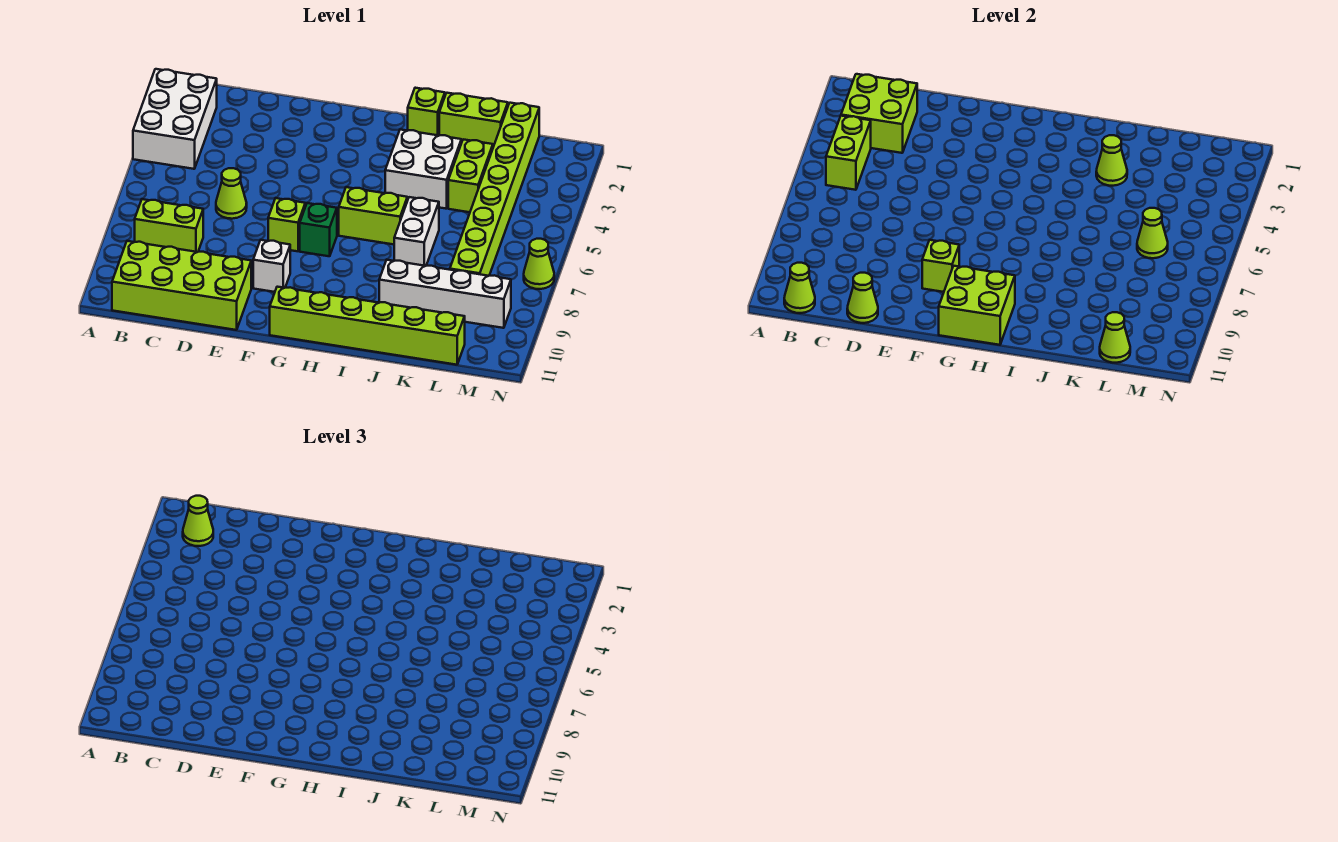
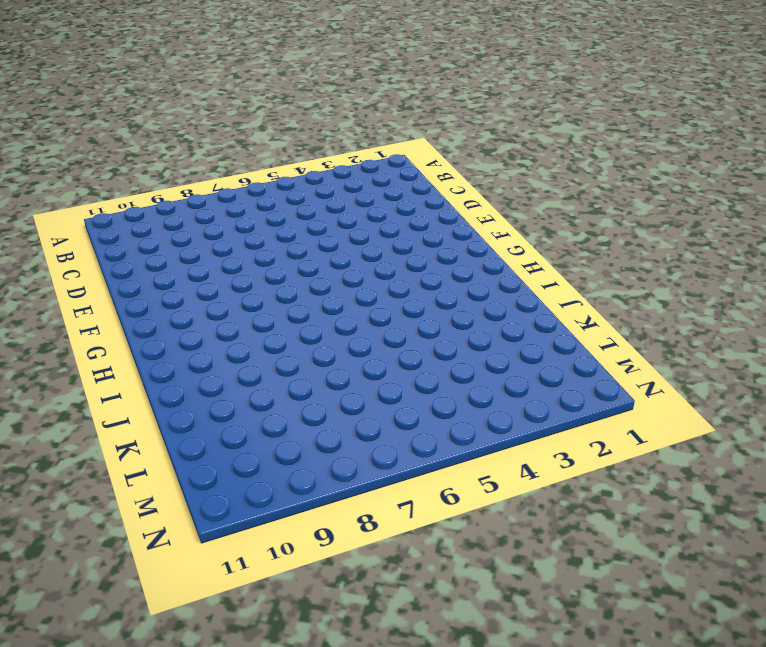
none -> white brick A2:B4 level 1
none -> lime brick B8:C8 level 1
none -> lime brick B10:E11 level 1

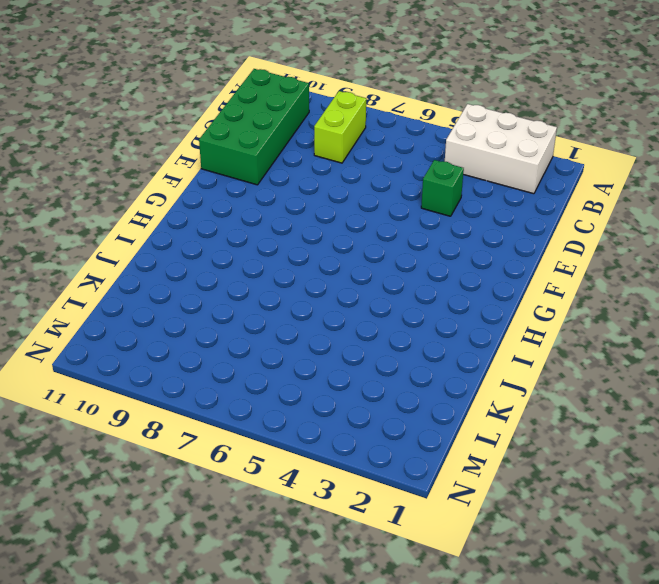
green brick B10:E11 level 1 -> lime brick B10:E11 level 1
green brick D4 level 1 -> green brick G7 level 1
none -> lime cone D6 level 1
none -> lime brick F7 level 1
none -> white brick F9 level 1

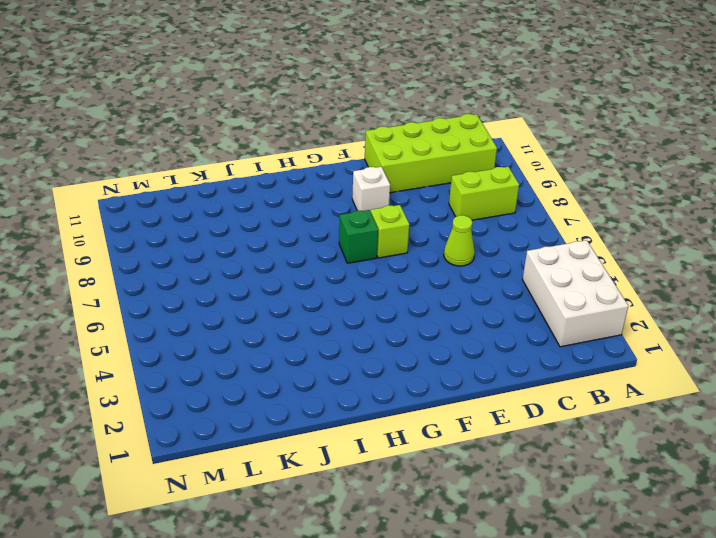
none -> lime brick G11:L11 level 1
none -> lime brick H6:I6 level 1
none -> lime brick I1 level 1

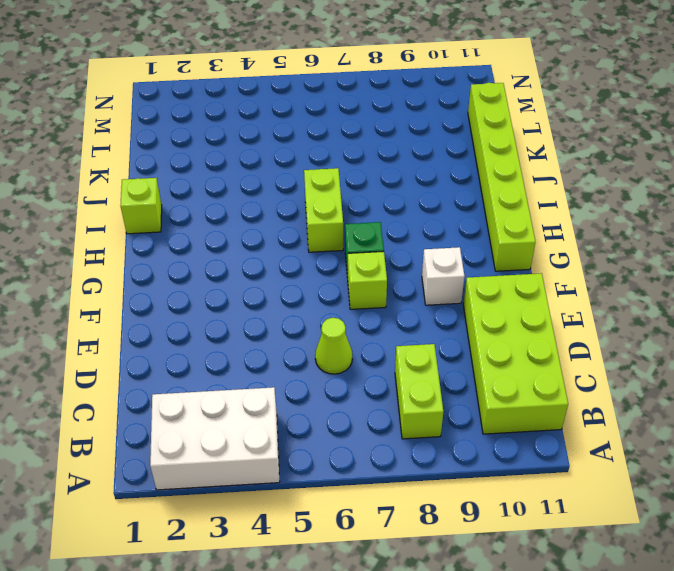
none -> white brick I3:J4 level 1
none -> lime brick J1:K1 level 1
none -> white brick J6:J7 level 1

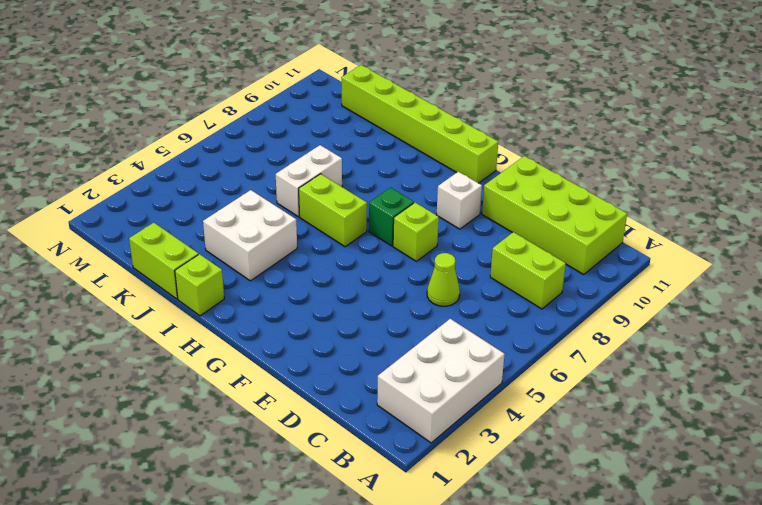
none -> white brick J9:M9 level 1
none -> lime brick K3:K4 level 1
none -> lime brick L1:L8 level 1

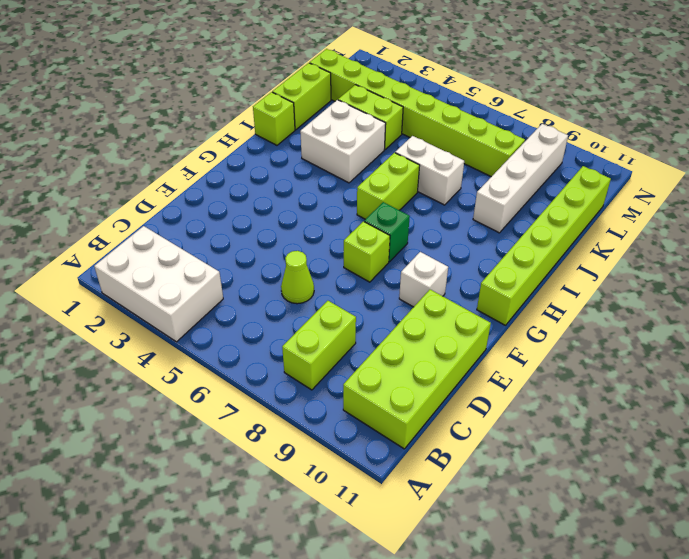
none -> lime cone N7 level 1
none -> lime brick B2:C3 level 2
none -> lime brick B4:B5 level 2

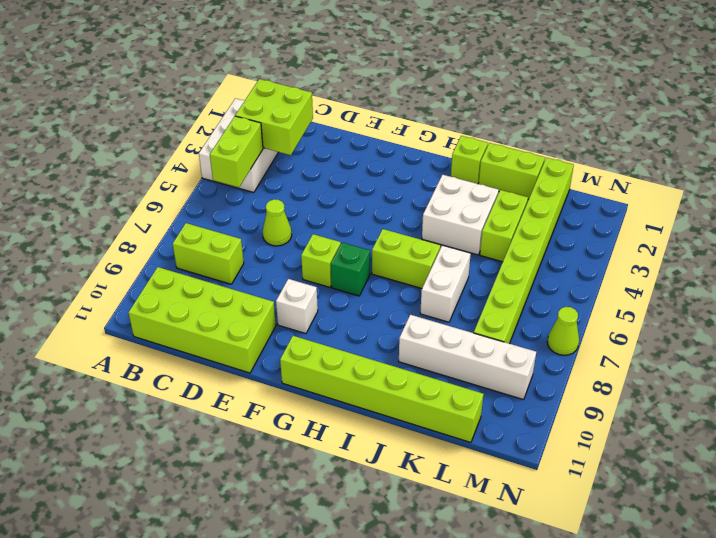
none -> lime cone B11 level 2
none -> lime cone D11 level 2
none -> lime brick F9 level 2

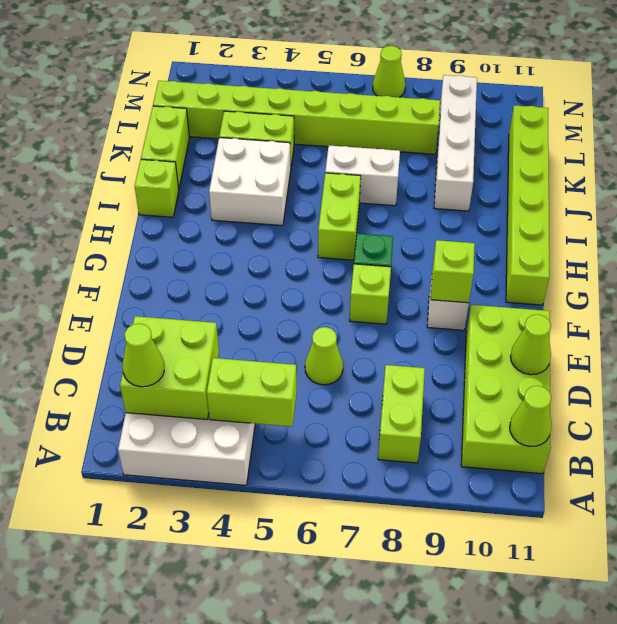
none -> lime brick G10:H11 level 2
none -> lime cone J3 level 2
none -> lime cone L6 level 2

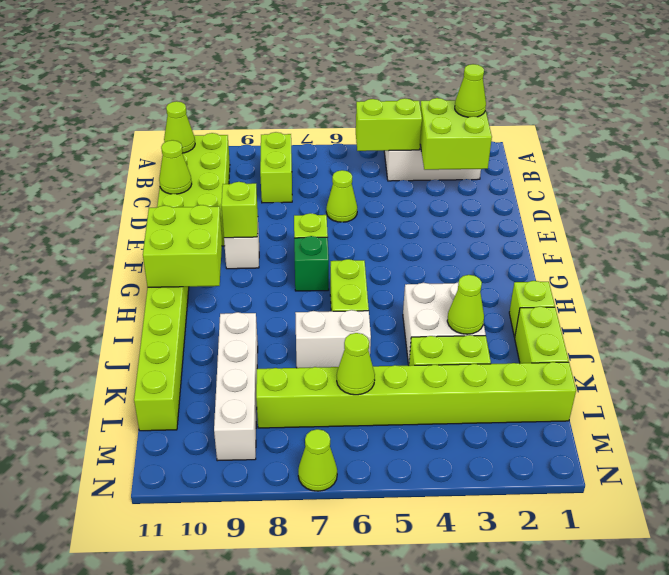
none -> lime cone L11 level 2

